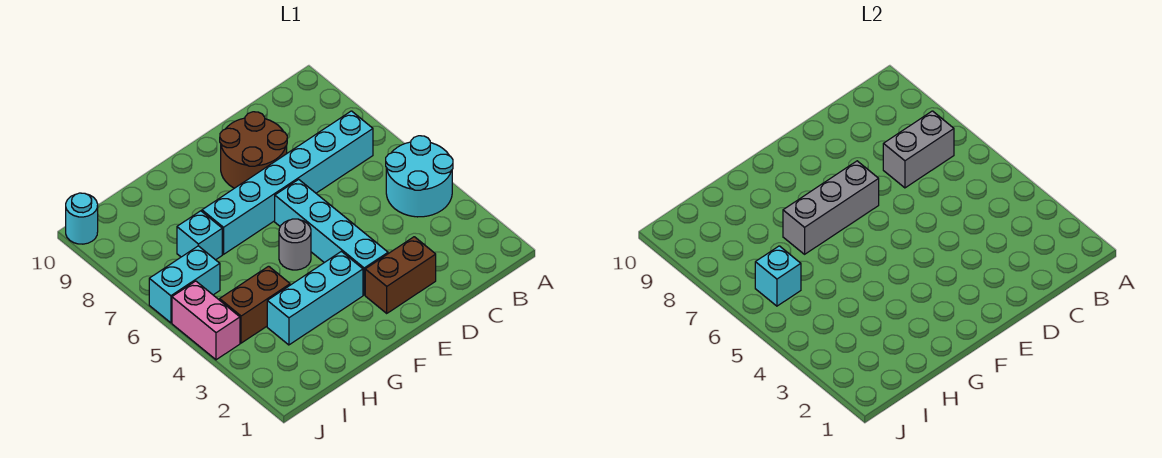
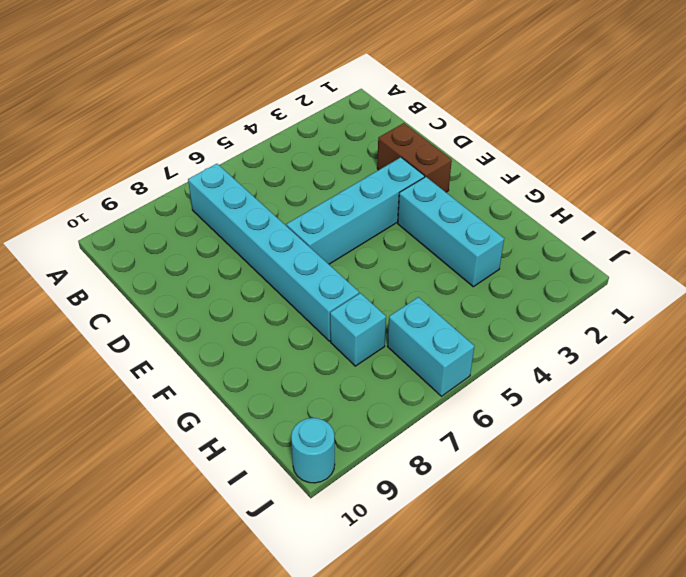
none -> cyan round brick A4:B5 level 1
none -> brown round brick D8:E9 level 1
none -> grey round brick F5 level 1

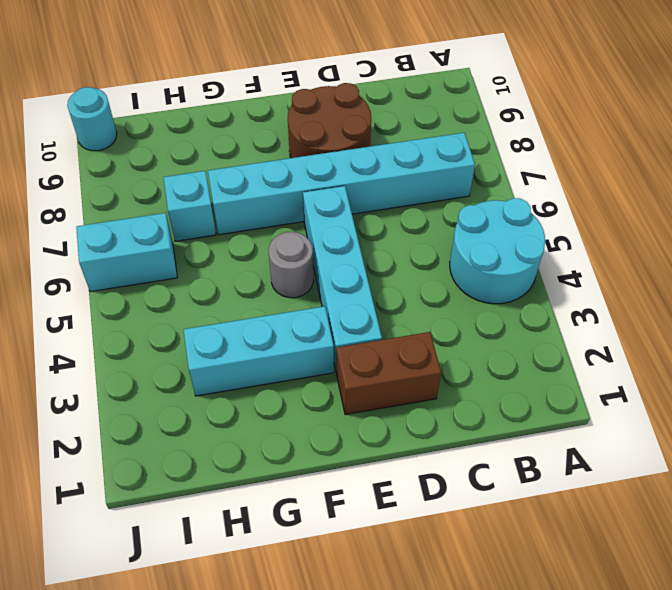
none -> brown brick H4:I4 level 1
none -> pink brick J4:J5 level 1
none -> grey brick B7:C7 level 2

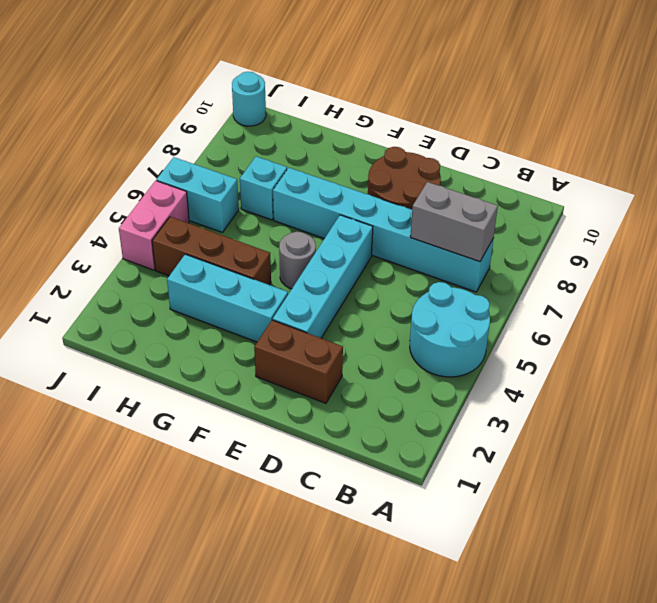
brown brick G4:I4 level 1 -> brown brick H4:I4 level 1
none -> grey brick E7:G7 level 2
none -> cyan brick I6 level 2

